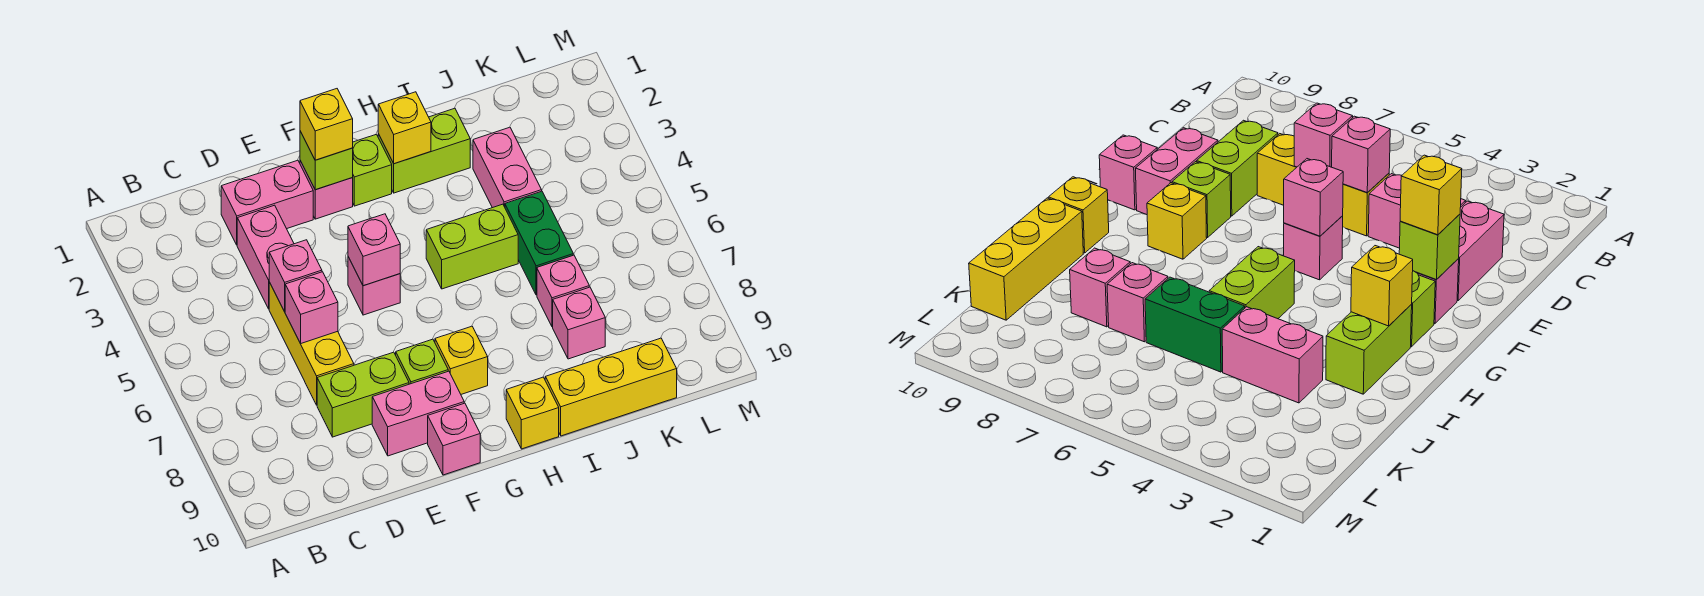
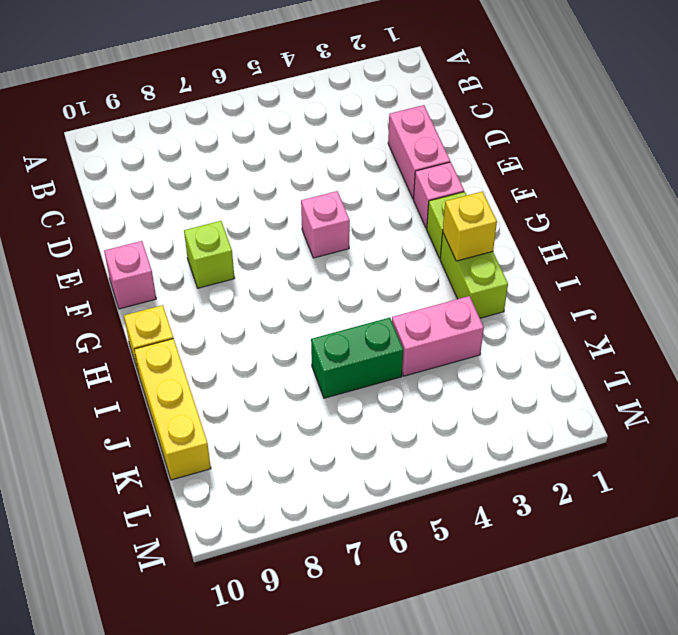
none -> pink brick D3:D4 level 1
none -> yellow brick D5:D7 level 1
none -> lime brick D8:E8 level 1

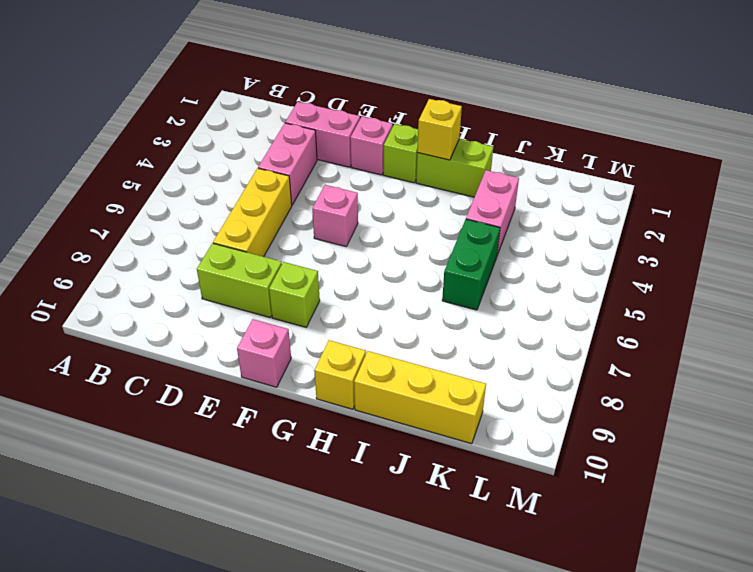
none -> pink brick E9:F9 level 1
none -> yellow brick G8 level 1
none -> lime brick H5:I5 level 1

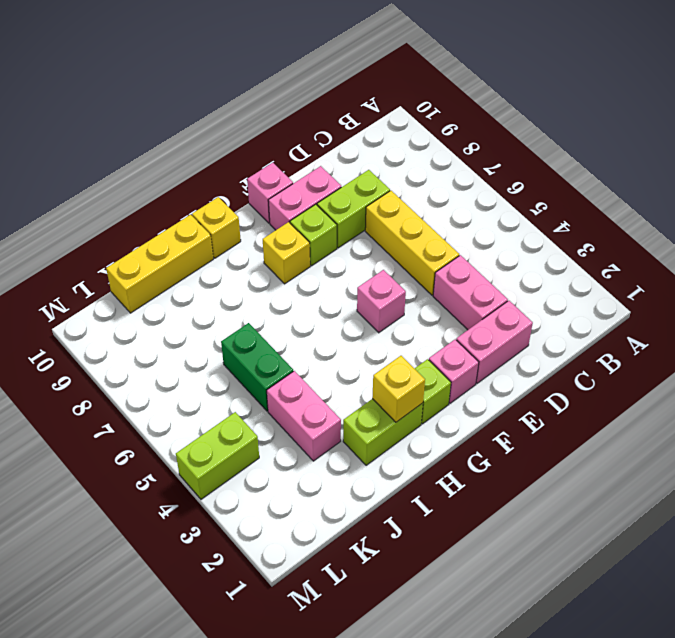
lime brick L4:M4 level 1 -> lime brick H5:I5 level 1
none -> pink brick J7 level 1
none -> pink brick J8 level 1
none -> pink brick D5 level 2

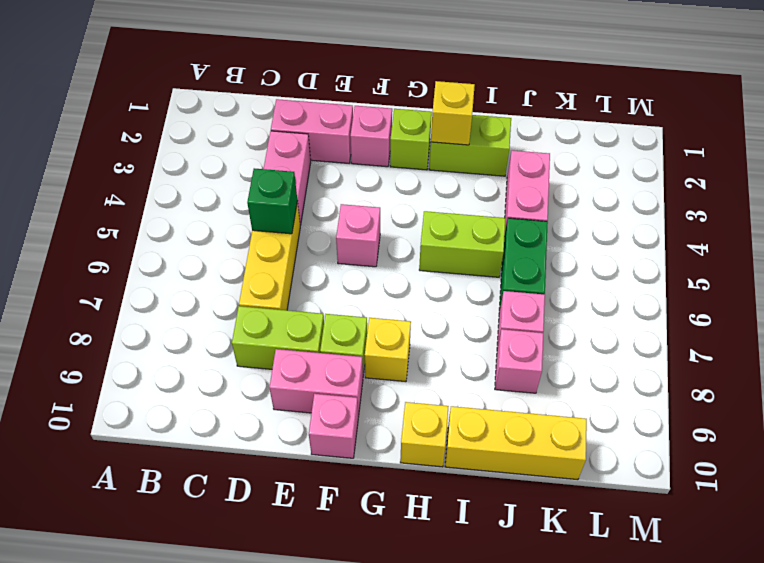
green brick D5 level 2 -> pink brick D5 level 2
none -> pink brick D6 level 2
none -> lime brick F2 level 2
none -> pink brick F5 level 2

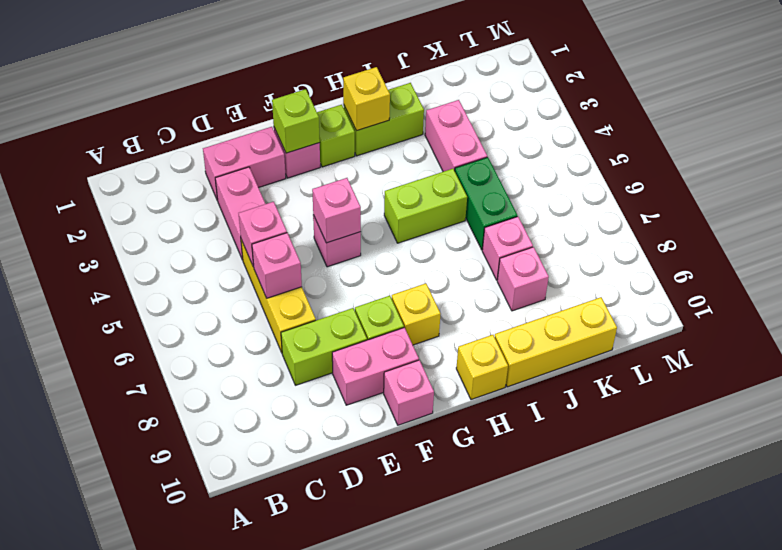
none -> yellow brick F2 level 3

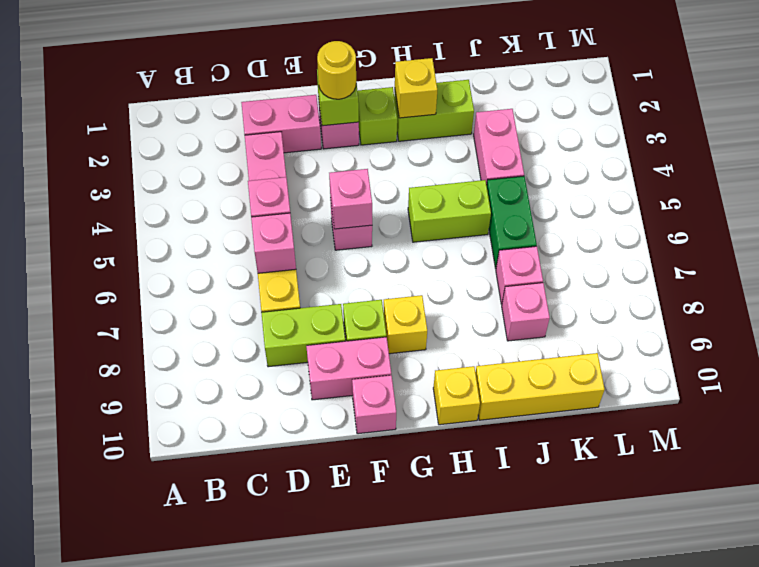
yellow round brick F2 level 3 -> yellow brick F2 level 3

